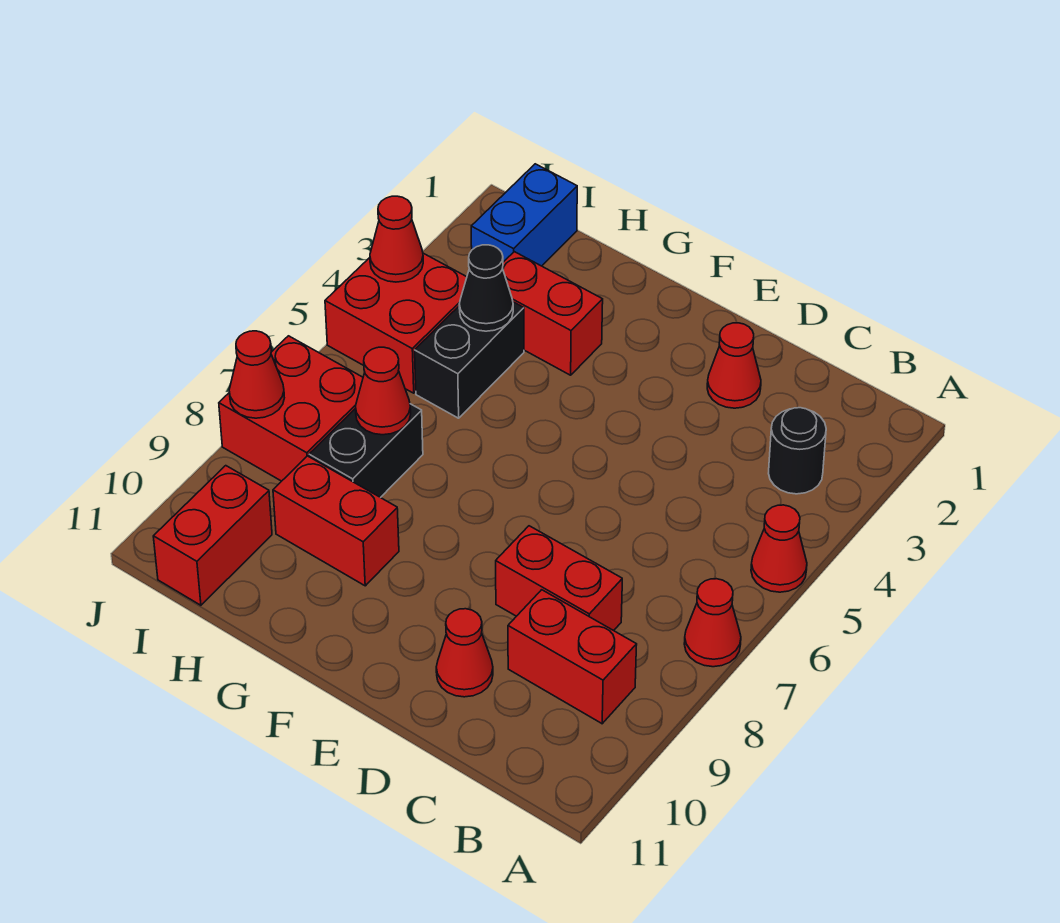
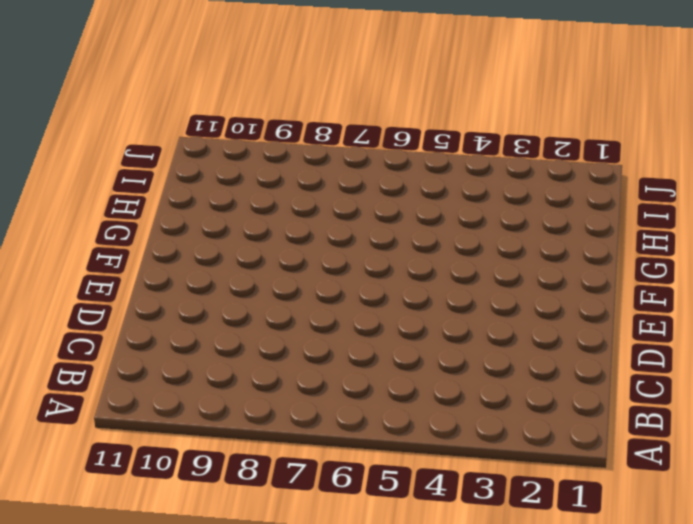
none -> red cone A5 level 1
none -> red cone A7 level 1
none -> black round brick B3 level 1

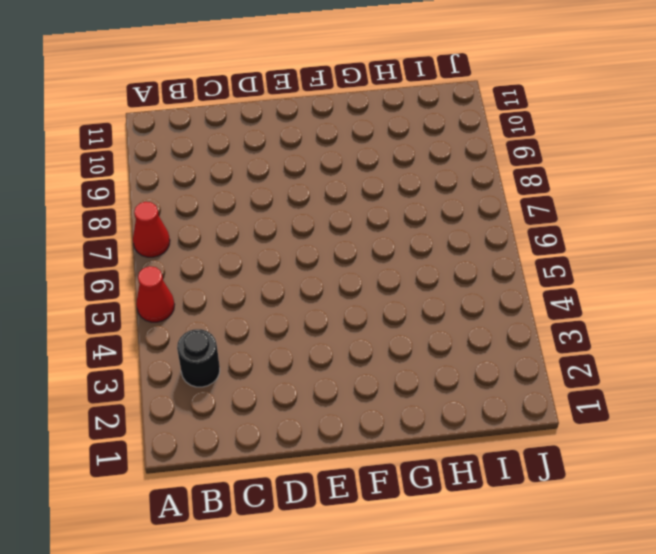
none -> red brick B9:C9 level 1
none -> red brick C8:D8 level 1
none -> red cone D2 level 1

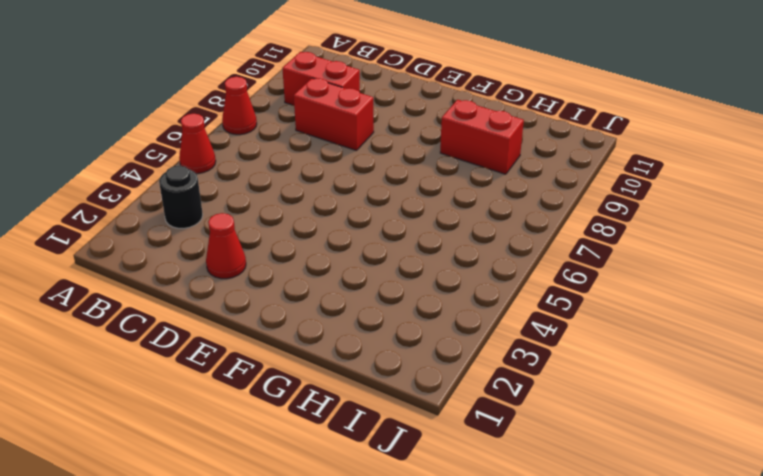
none -> red cone D10 level 1
none -> red brick G3:H3 level 1
none -> black brick H4:H5 level 1

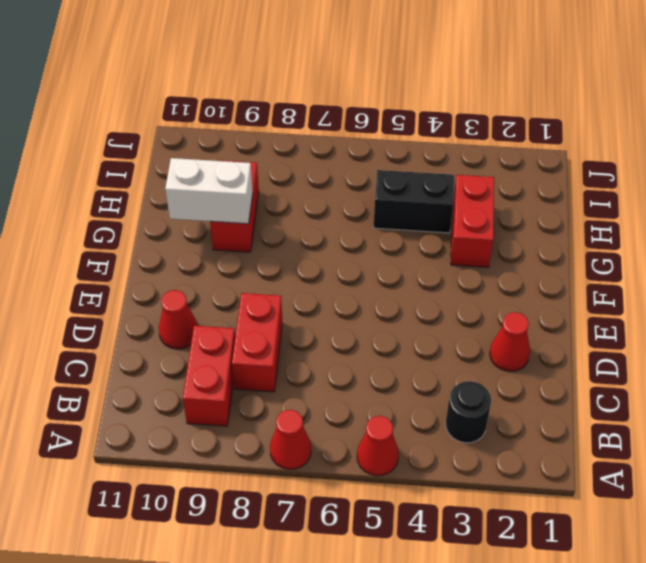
white brick G9:G10 level 2 -> none
none -> black brick H7:H8 level 1
none -> blue brick I1:I2 level 1
none -> red brick I4:J5 level 1

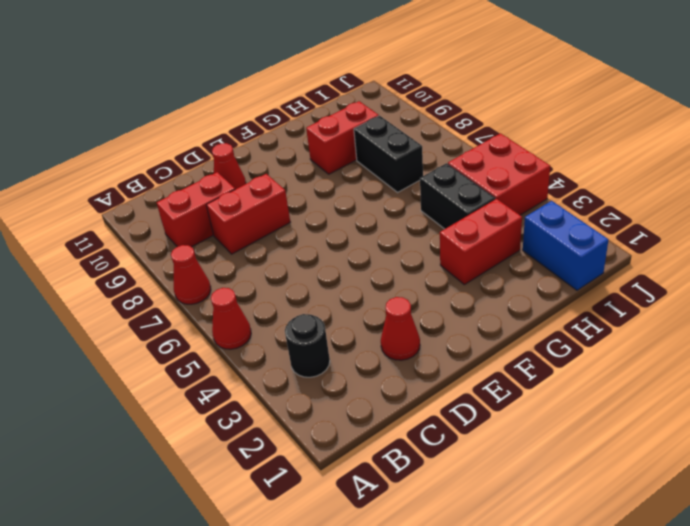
none -> red brick I7:J8 level 1
none -> red brick I10:I11 level 1
none -> black cone H4 level 2

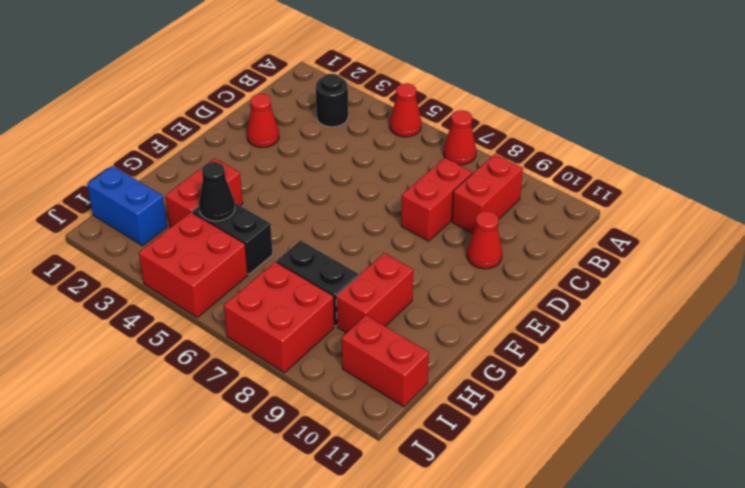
none -> red cone H7 level 2
none -> red cone J4 level 2
none -> red cone J8 level 2

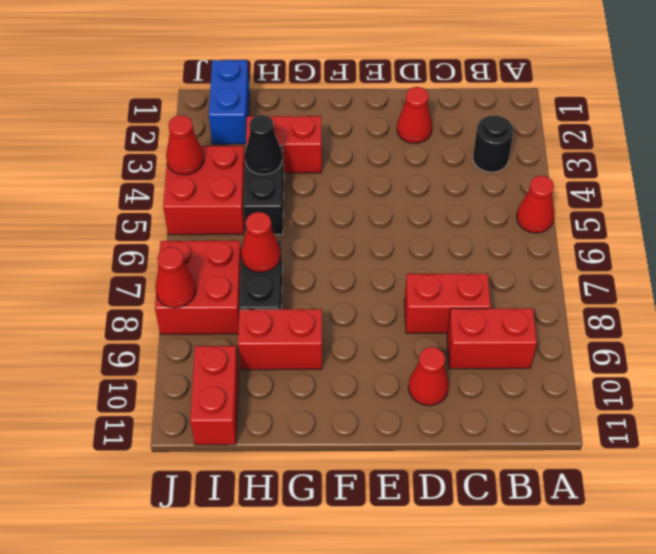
none -> red cone A7 level 1

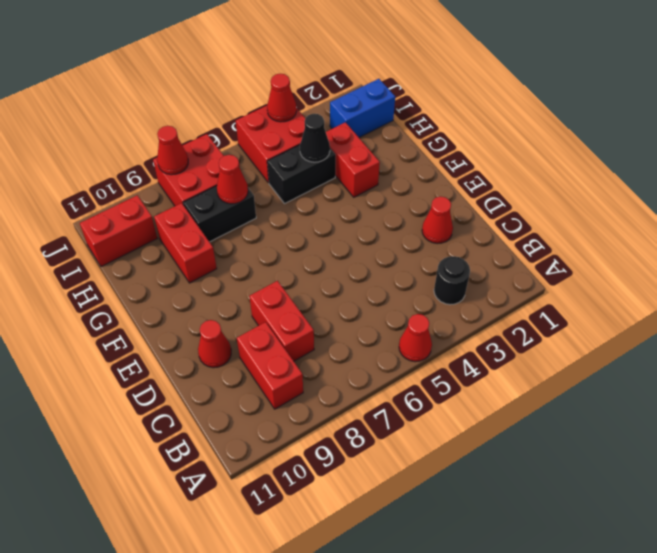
none -> red cone A7 level 1

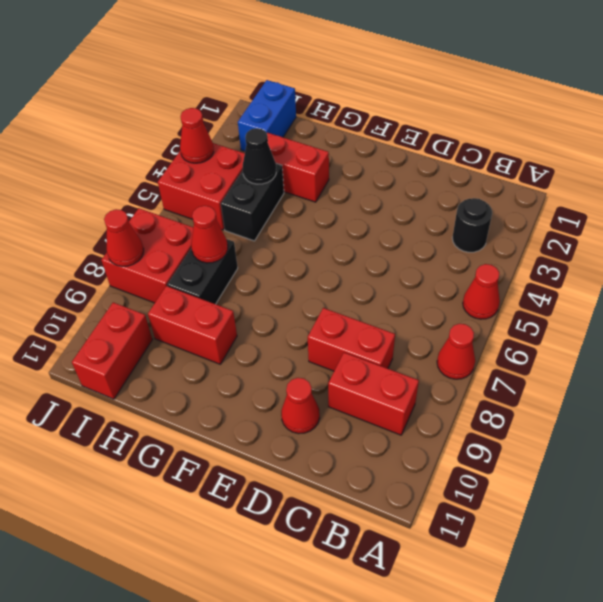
none -> red cone D2 level 1

